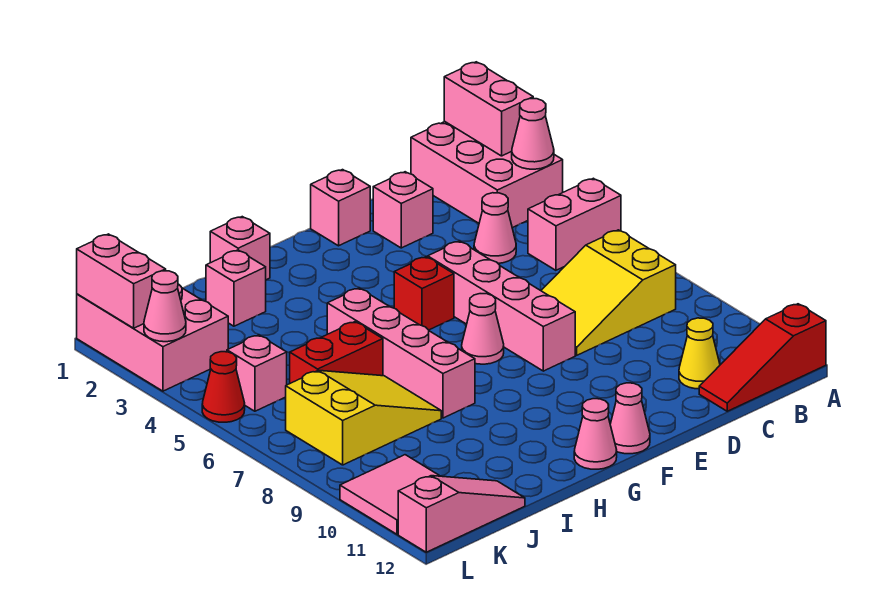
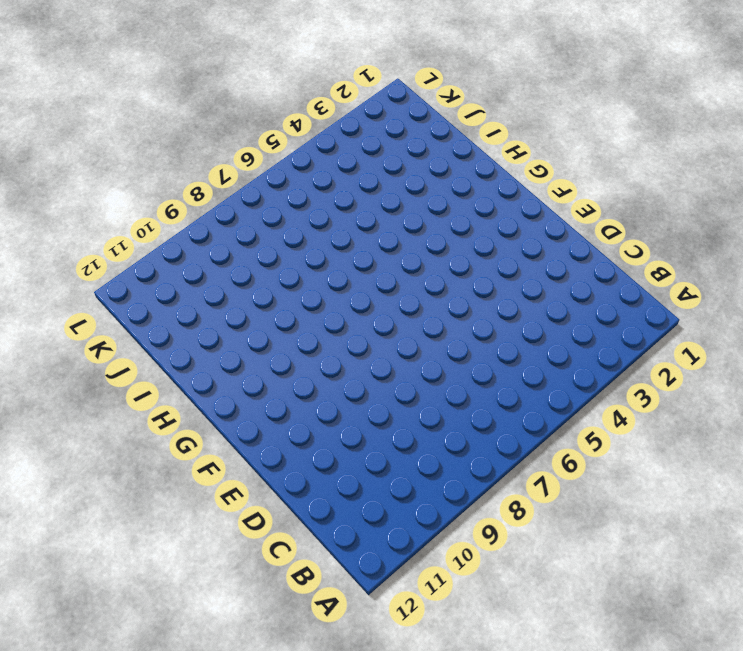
none -> pink brick A1:B3 level 1
none -> pink brick A5:B5 level 1
none -> red slope A12:C12 level 1 top A

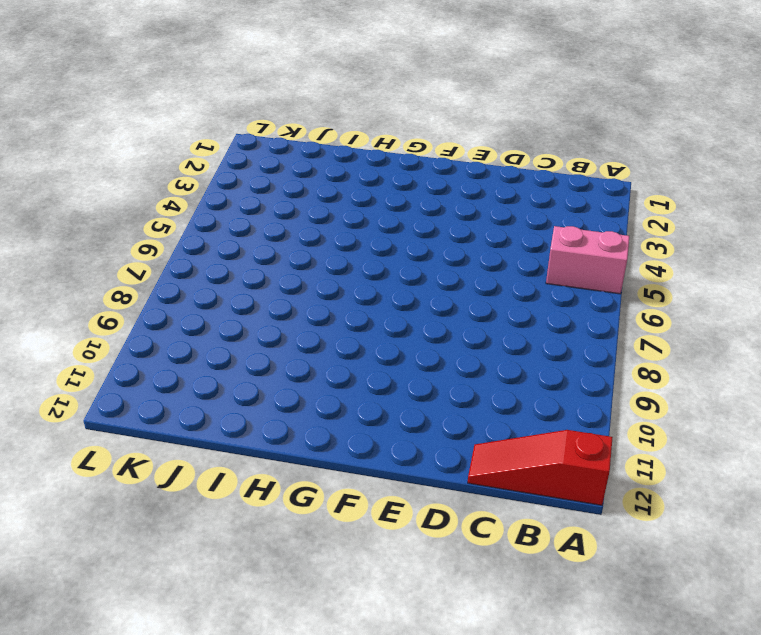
none -> pink brick A1:B3 level 1
none -> yellow slope B7:D8 level 1 top B
none -> pink cone C4 level 1

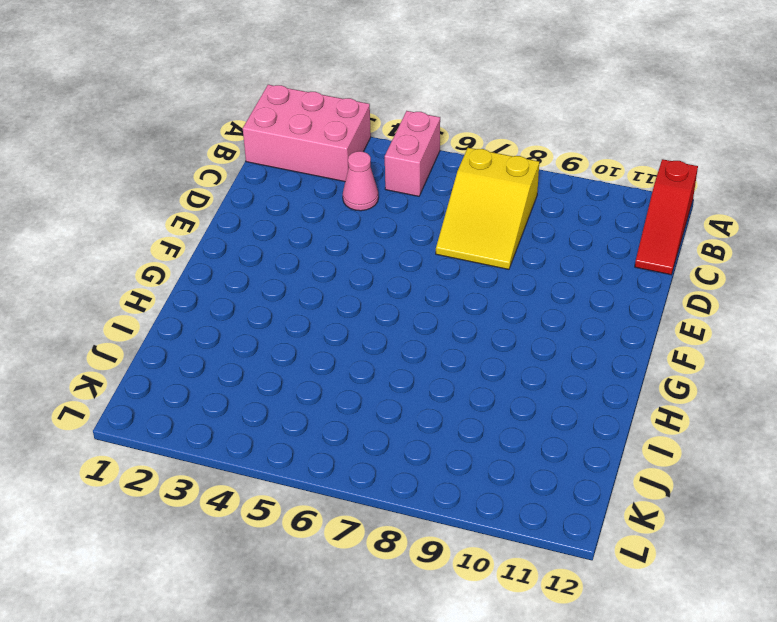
none -> yellow cone C11 level 1
none -> pink brick D2 level 1
none -> pink brick E1 level 1

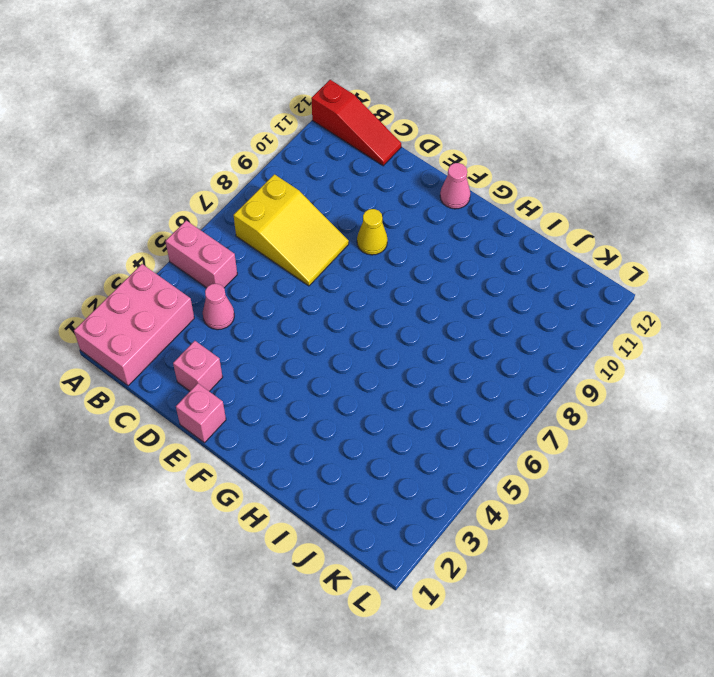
yellow cone E9 level 1 -> yellow cone C11 level 1
none -> pink brick E5:E8 level 1
none -> red brick F5 level 1
none -> pink cone F7 level 1

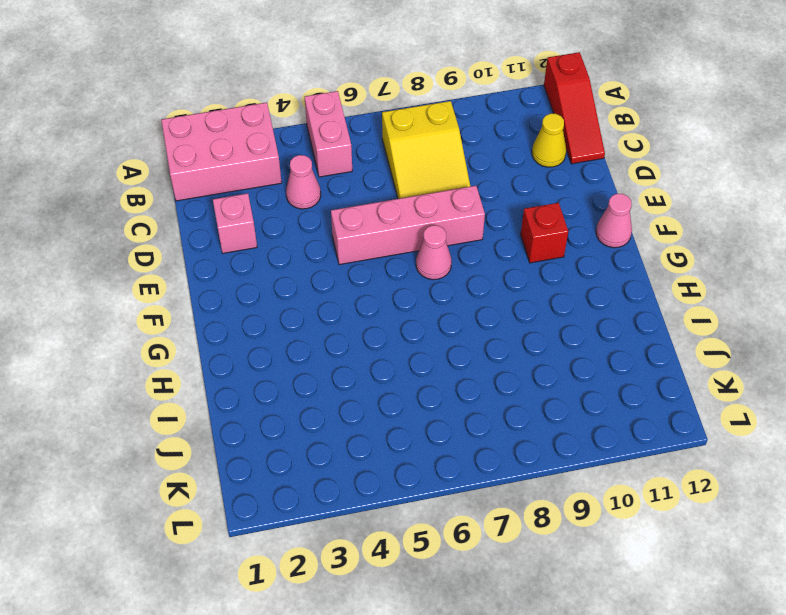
red brick F10 level 1 -> red brick F5 level 1
none -> pink brick E1 level 1
none -> pink cone G12 level 1
none -> pink brick H1 level 1

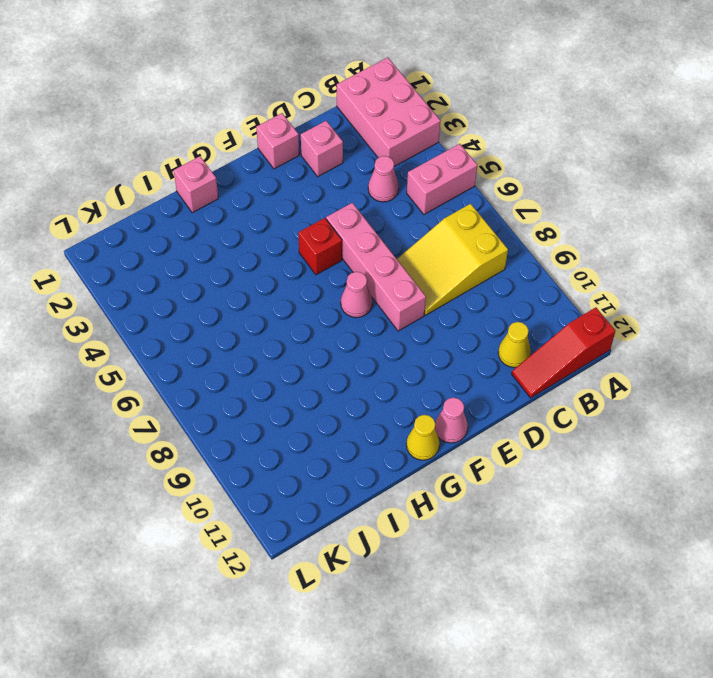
yellow cone G12 level 1 -> pink cone G12 level 1
none -> pink brick H5:H8 level 1
none -> pink brick I2 level 1
none -> red brick I6:J6 level 1

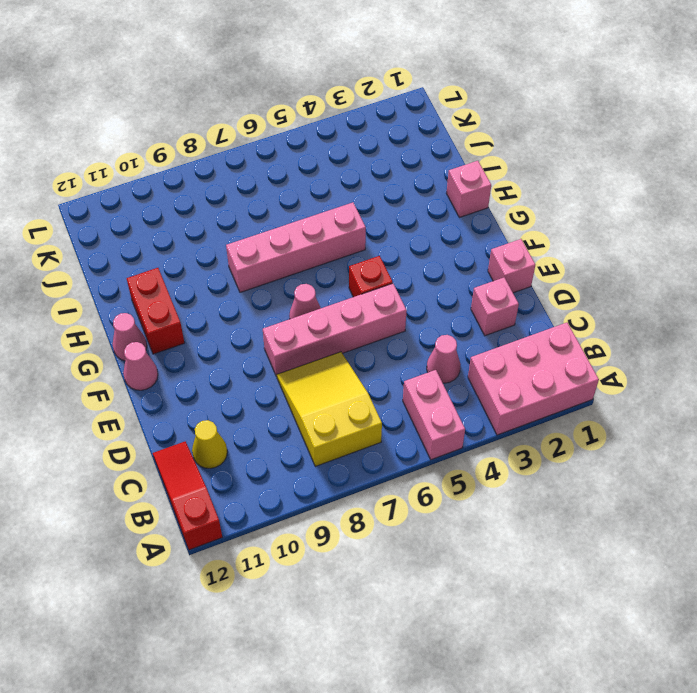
red brick G11:H11 level 1 -> red brick I6:J6 level 1
none -> pink brick I2 level 1
none -> yellow slope I7:K8 level 1 top K
none -> pink slope J12:L12 level 1 top L

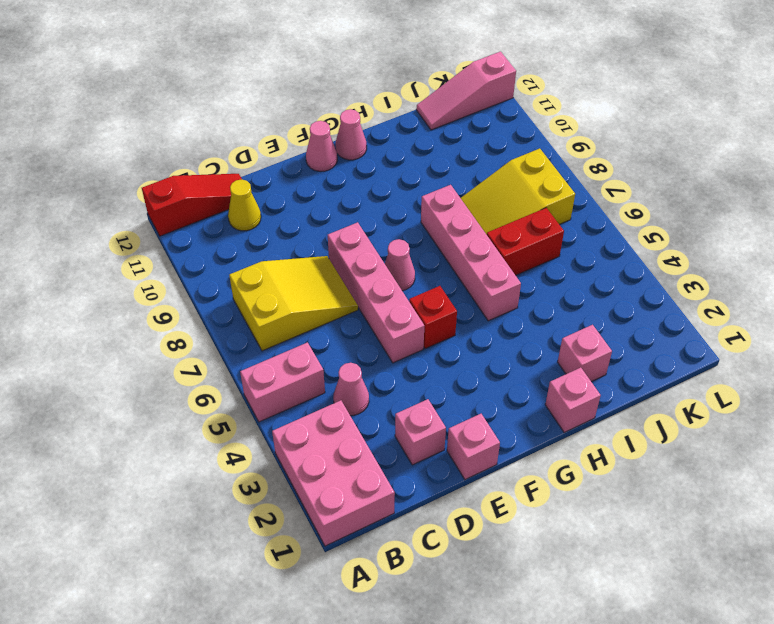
none -> pink brick K1:L3 level 1
none -> pink brick K5 level 1
none -> pink tile K10:L11 level 1

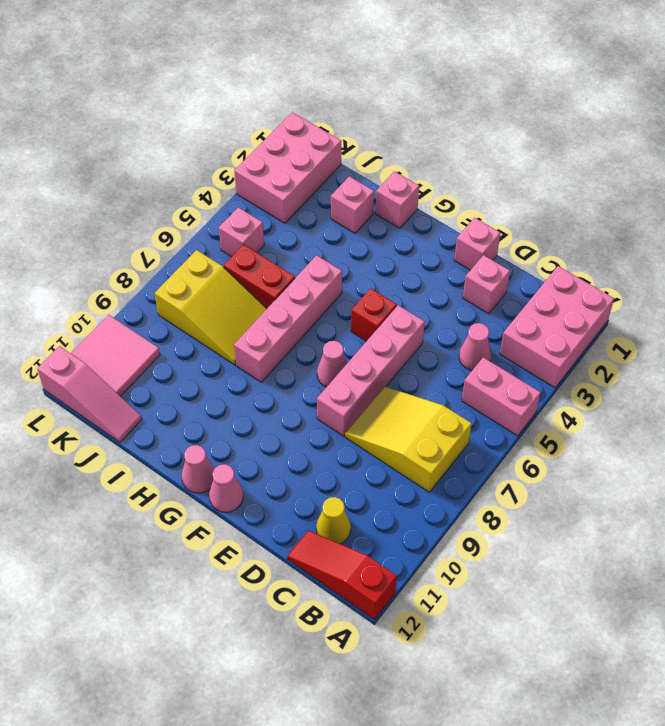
none -> red cone L5 level 1
none -> pink brick A1:A2 level 2
none -> pink cone A3 level 2

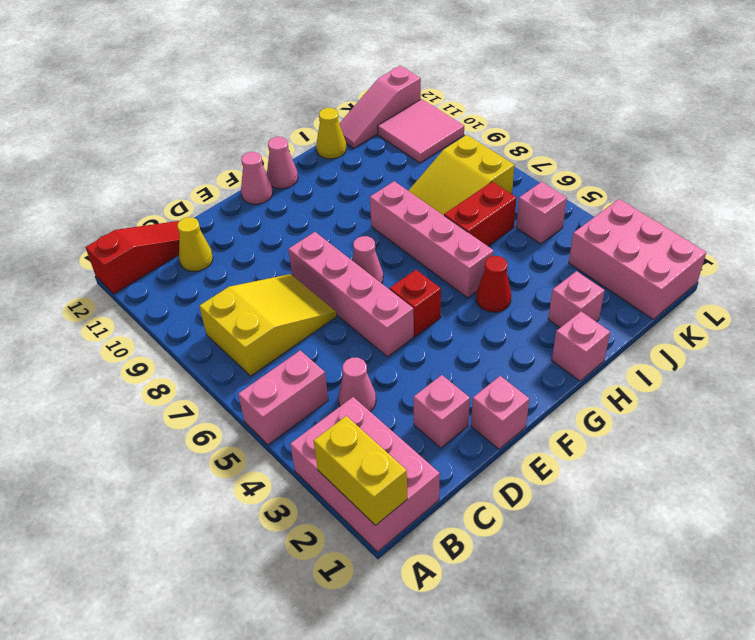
yellow brick A1:A2 level 2 -> pink brick A1:A2 level 2
red cone H4 level 1 -> red cone L5 level 1
yellow cone I12 level 1 -> none
none -> pink cone A3 level 2
none -> pink brick L1:L2 level 2
none -> pink cone L3 level 2

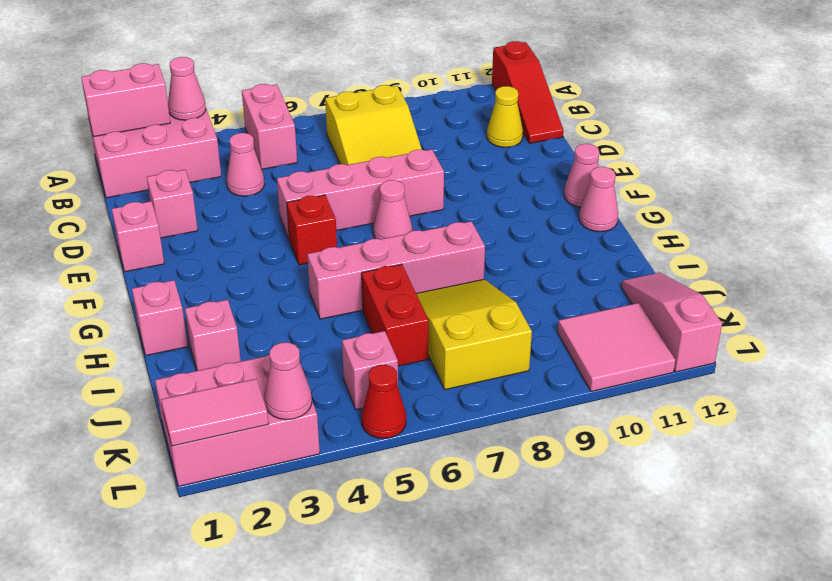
pink tile L1:L2 level 2 -> pink brick L1:L2 level 2

